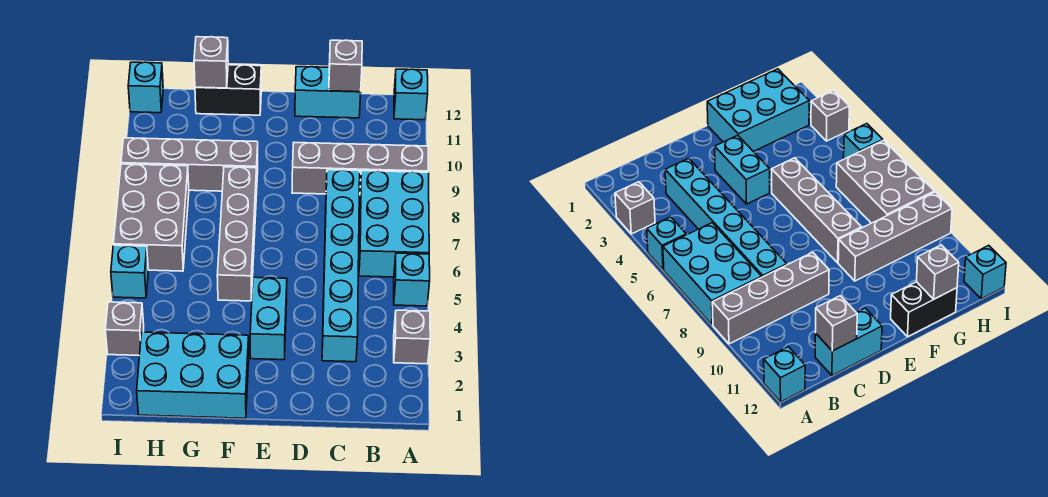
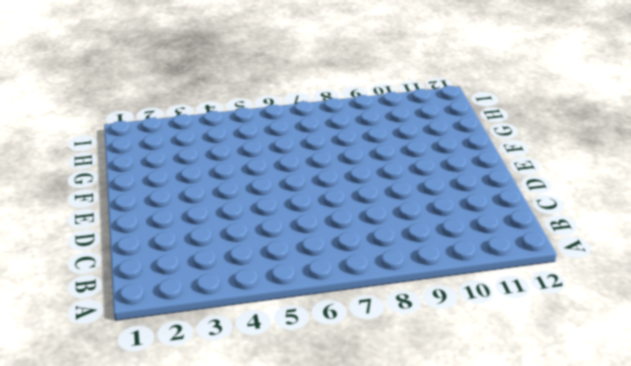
none -> grey brick A3 level 1
none -> cyan brick A5 level 1
none -> cyan brick A6:B8 level 1

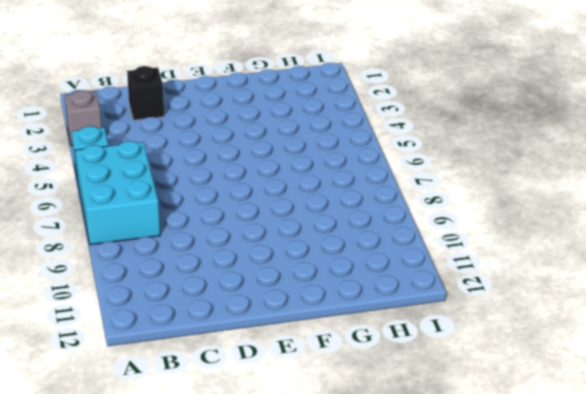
black brick C2 level 1 -> none
none -> grey brick A9:D9 level 1
none -> cyan brick A12 level 1
none -> cyan brick C3:C8 level 1

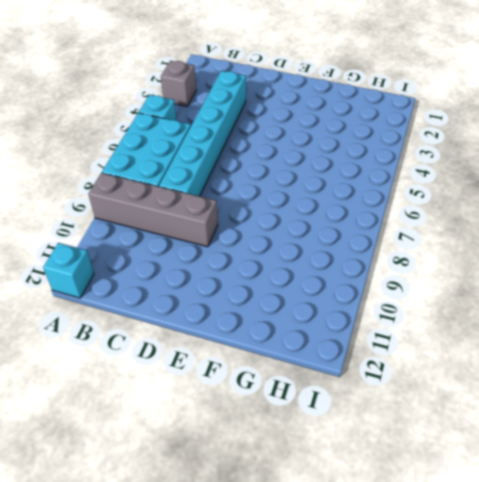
none -> cyan brick C12:D12 level 1
none -> cyan brick E3:E4 level 1
none -> cyan brick F1:H2 level 1

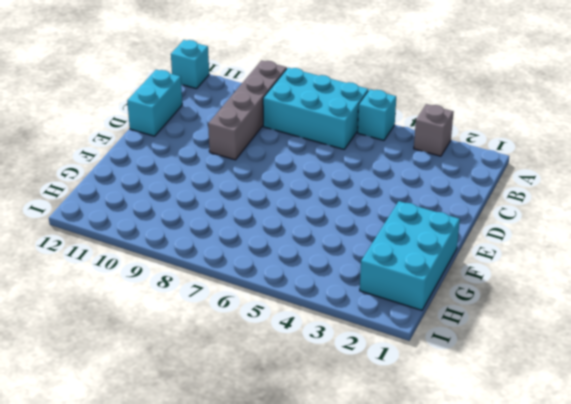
none -> cyan brick C3:C8 level 1
none -> cyan brick E3:E4 level 1
none -> grey brick F5:F8 level 1

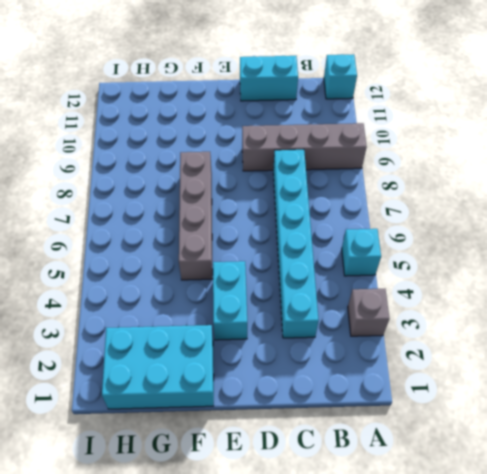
none -> cyan brick A6:B8 level 1
none -> grey brick F9:I9 level 1
none -> black brick F12:G12 level 1

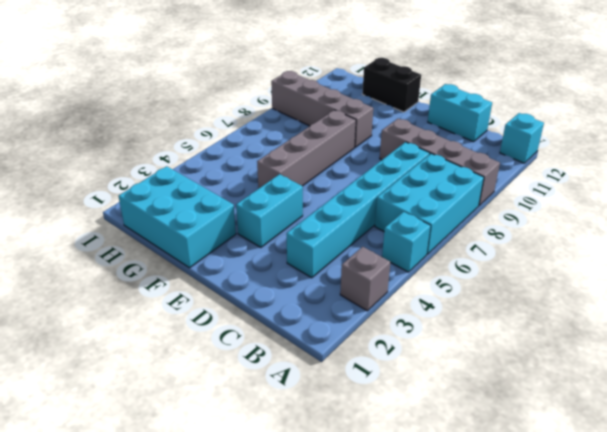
none -> grey brick H6:I8 level 1
none -> grey brick I3 level 1
none -> cyan brick I5 level 1

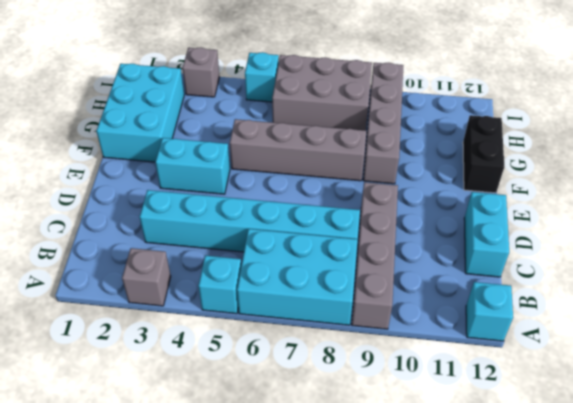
none -> cyan brick I12 level 1
none -> grey brick C12 level 2
none -> grey brick G12 level 2

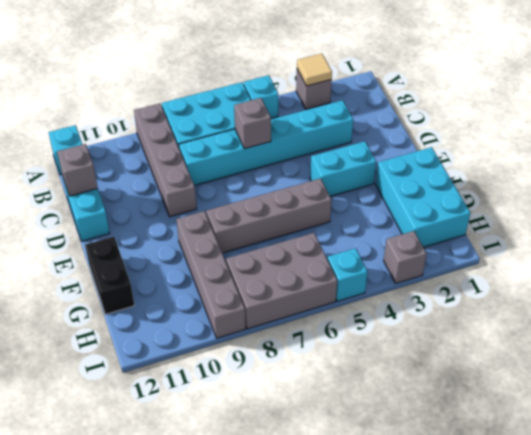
tan tile A3 level 2 -> none
grey brick C6 level 2 -> grey brick G12 level 2
none -> cyan brick I12 level 1

